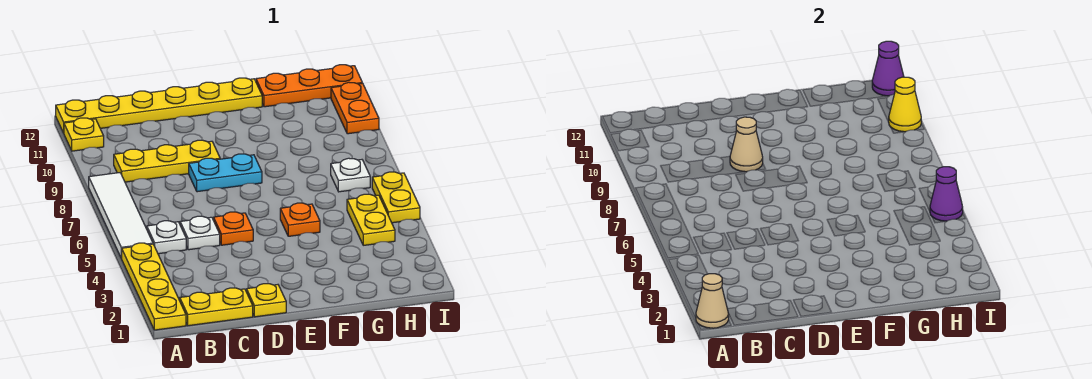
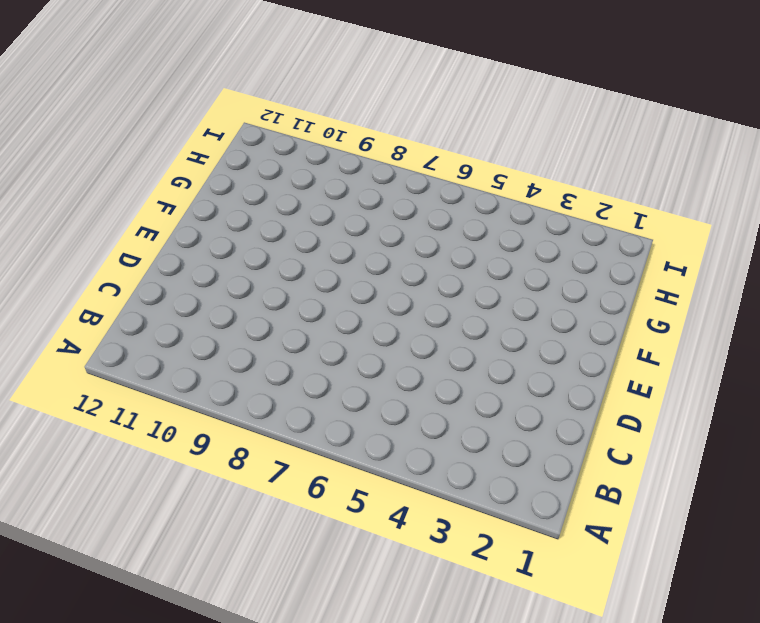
none -> yellow plate A1:A4 level 1
none -> white tile A5:A8 level 1
none -> yellow plate A11 level 1

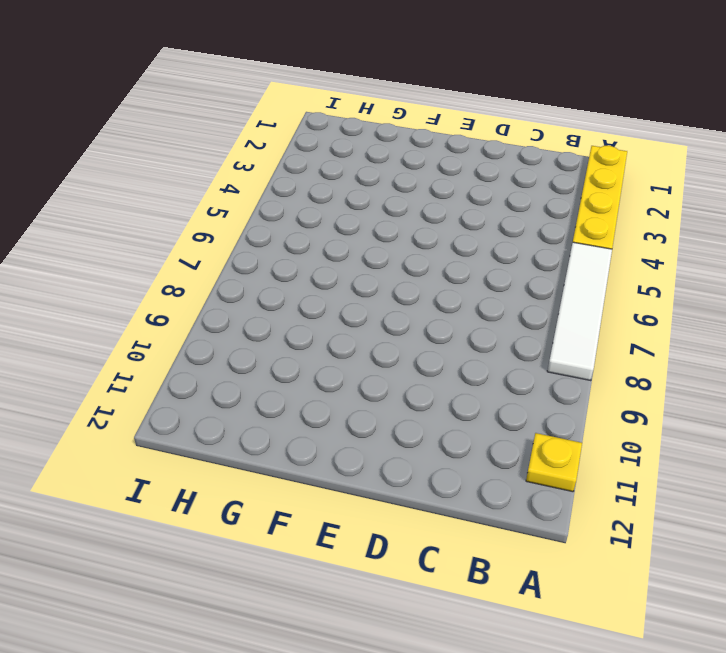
none -> yellow plate A12:F12 level 1
none -> yellow plate B1:C1 level 1
none -> white plate B5 level 1

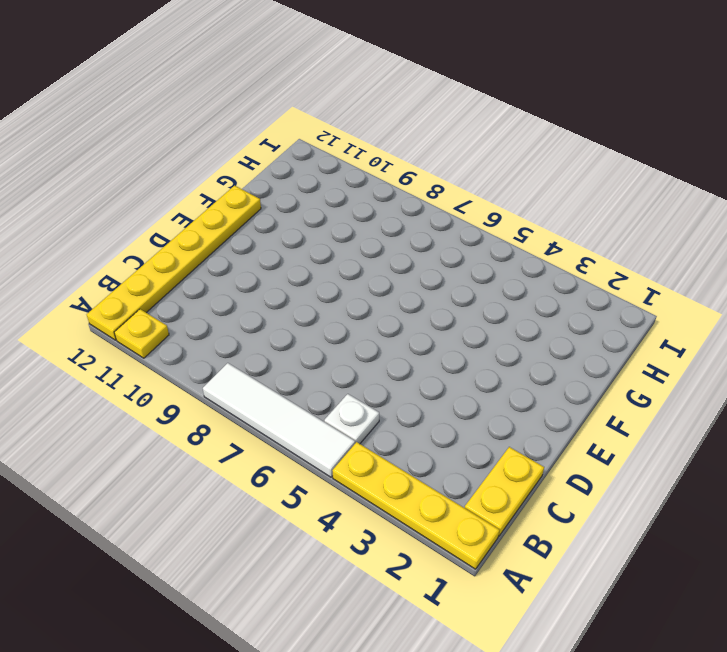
none -> yellow plate B9:D9 level 1
none -> white plate C5 level 1
none -> yellow plate D1 level 1

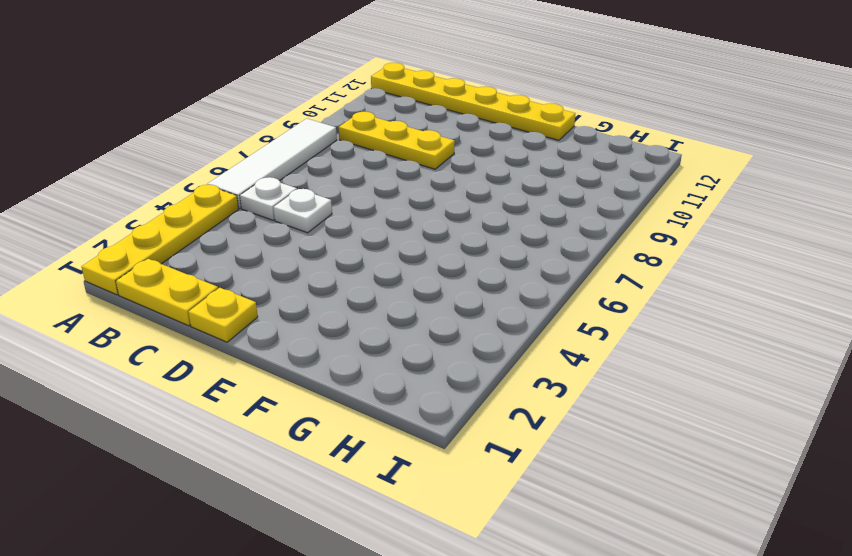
none -> yellow plate A11 level 1
none -> orange plate D5 level 1
none -> cyan plate D8:E8 level 1

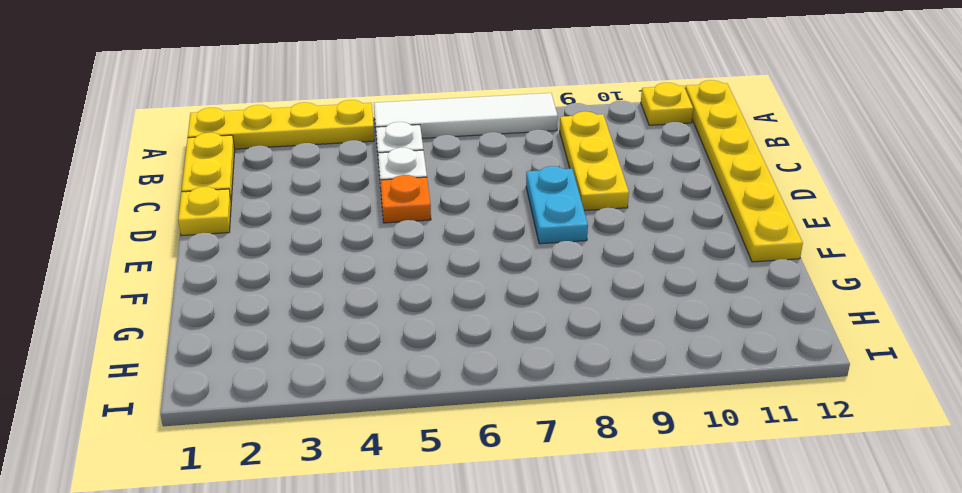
none -> orange plate F5 level 1
none -> orange plate G12:I12 level 1
none -> yellow plate H4:H5 level 1

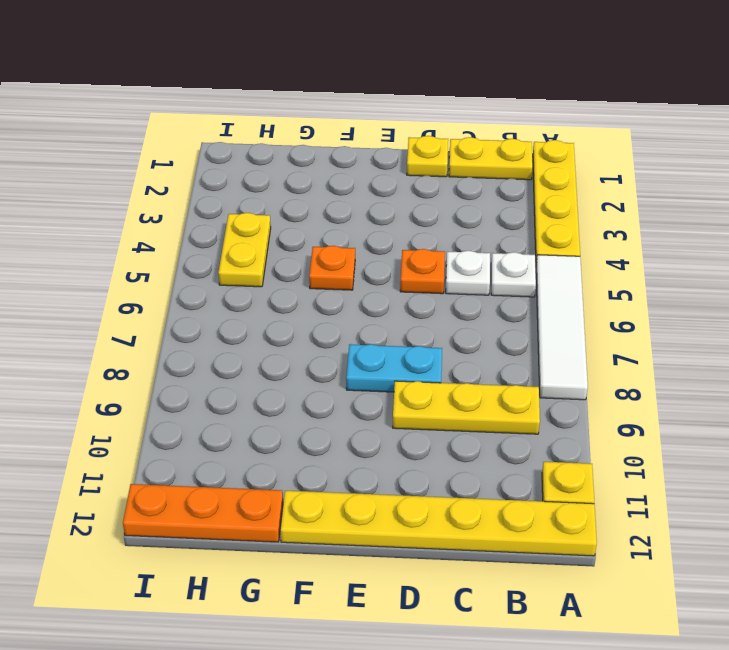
none -> white plate H7 level 1
none -> yellow plate I5:I6 level 1
none -> orange plate I10:I11 level 1

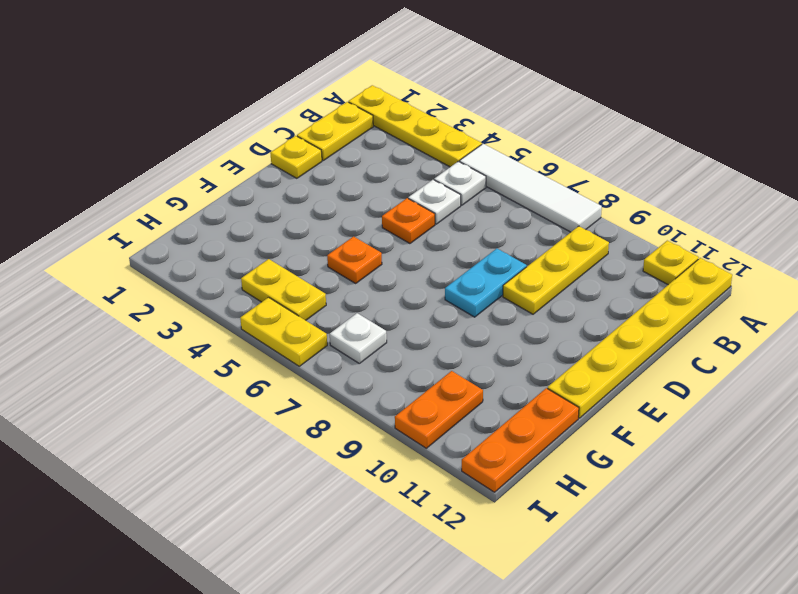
orange plate H10:I10 level 1 -> orange plate I10:I11 level 1
none -> tan cone A1 level 2
none -> tan cone D9 level 2
none -> purple cone I5 level 2

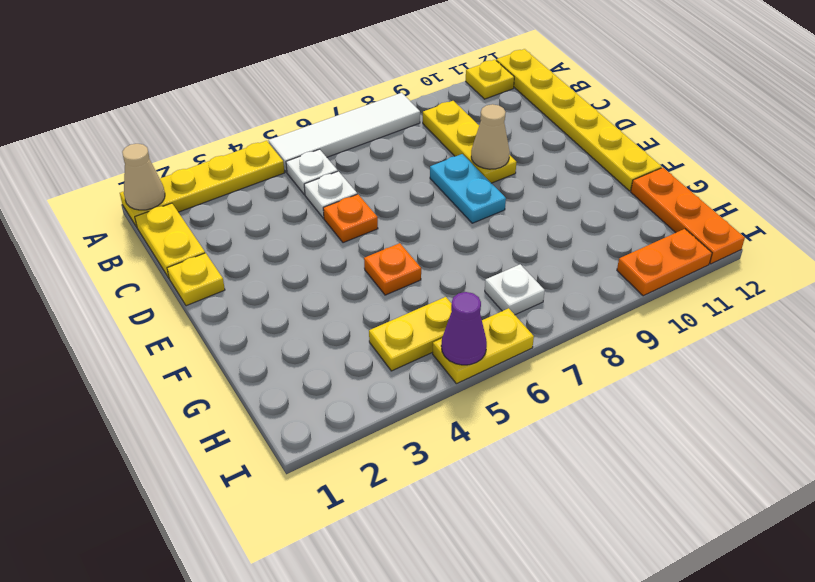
none -> yellow cone I10 level 2
none -> purple cone I12 level 2

